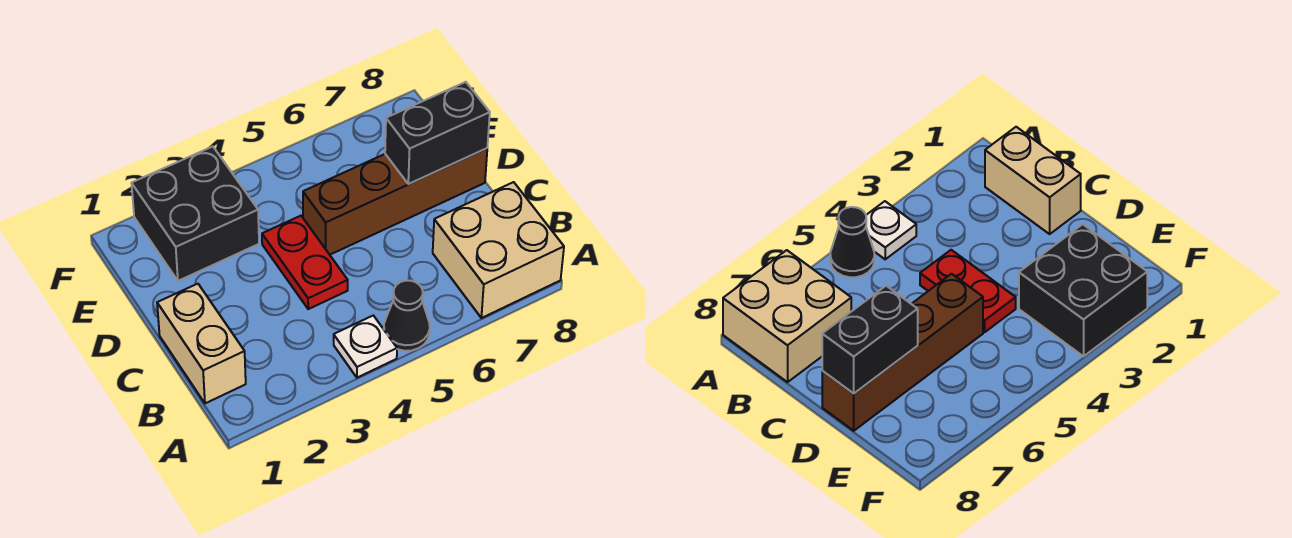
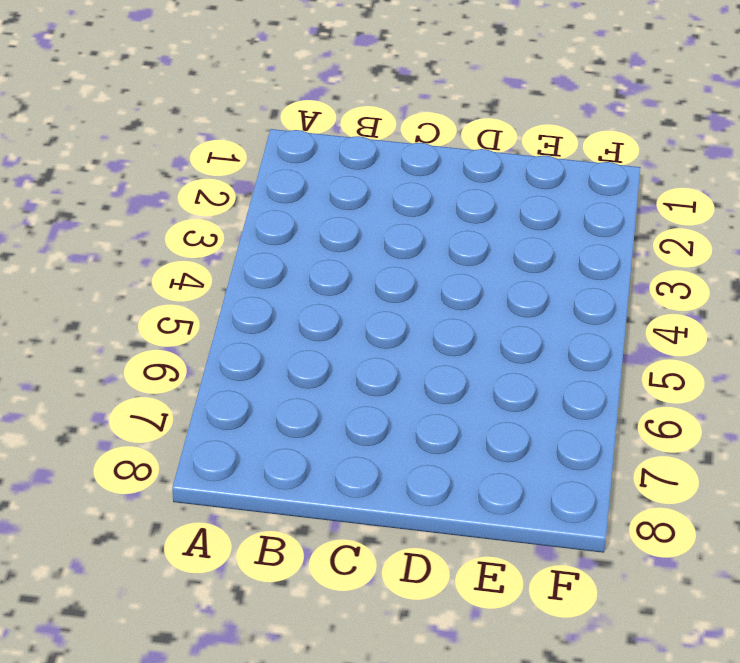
none -> white plate A4 level 1
none -> black cone A5 level 1

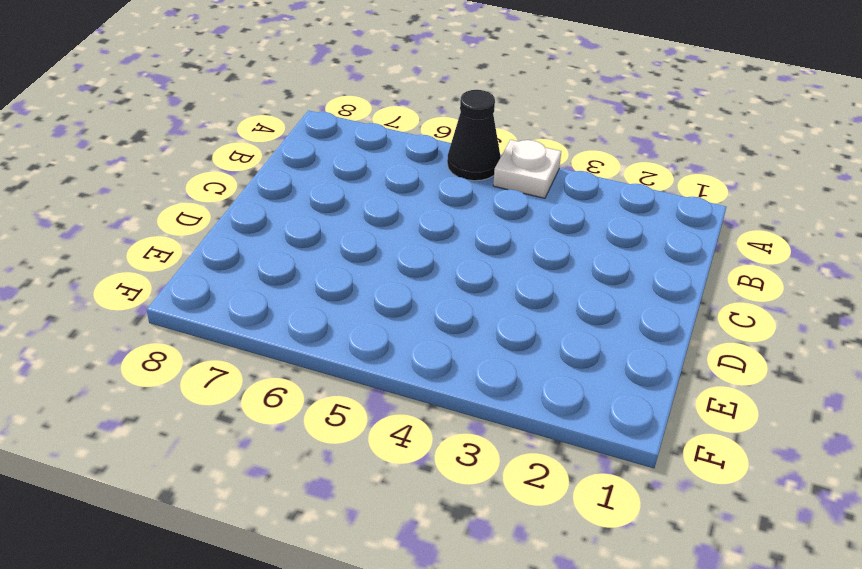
none -> tan brick A7:B8 level 1
none -> tan brick B1:C1 level 1

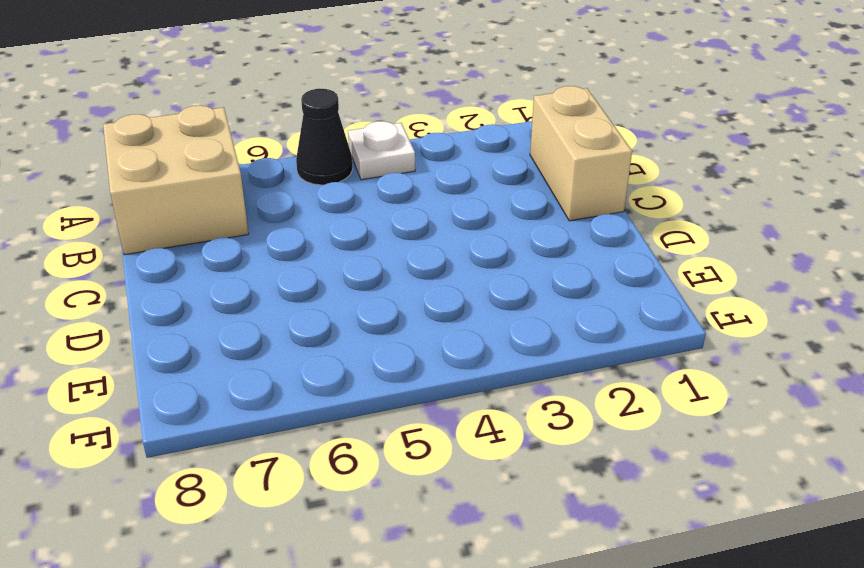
none -> red plate C4:D4 level 1
none -> brown brick D5:D8 level 1

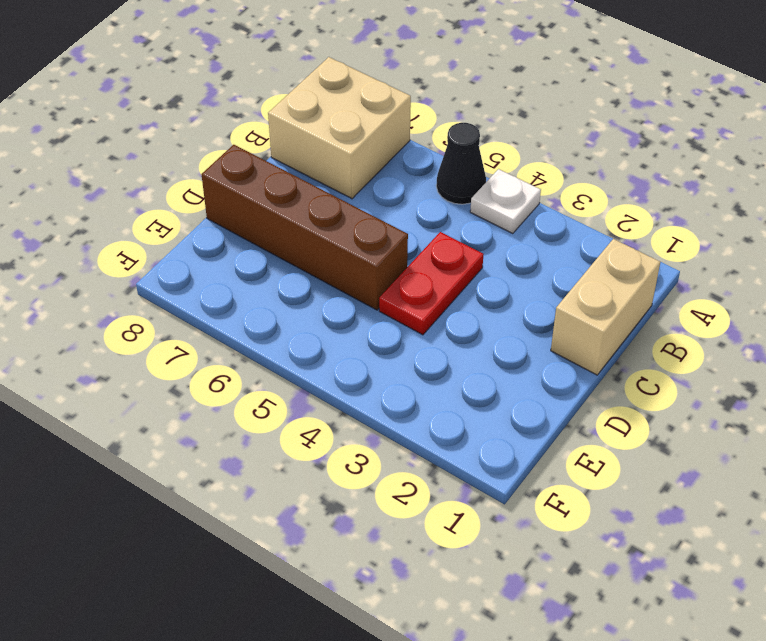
none -> black brick E2:F3 level 1
none -> black brick D7:D8 level 2

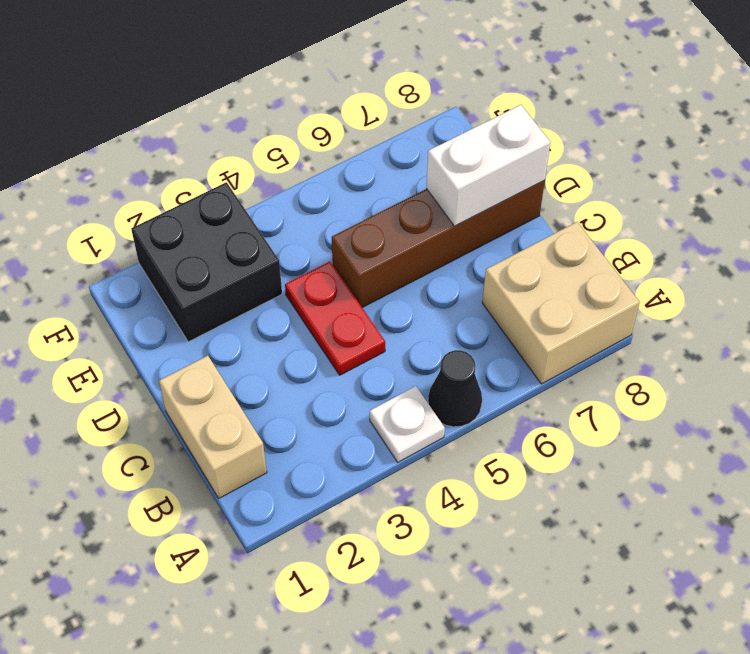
white brick D7:D8 level 2 -> black brick D7:D8 level 2

